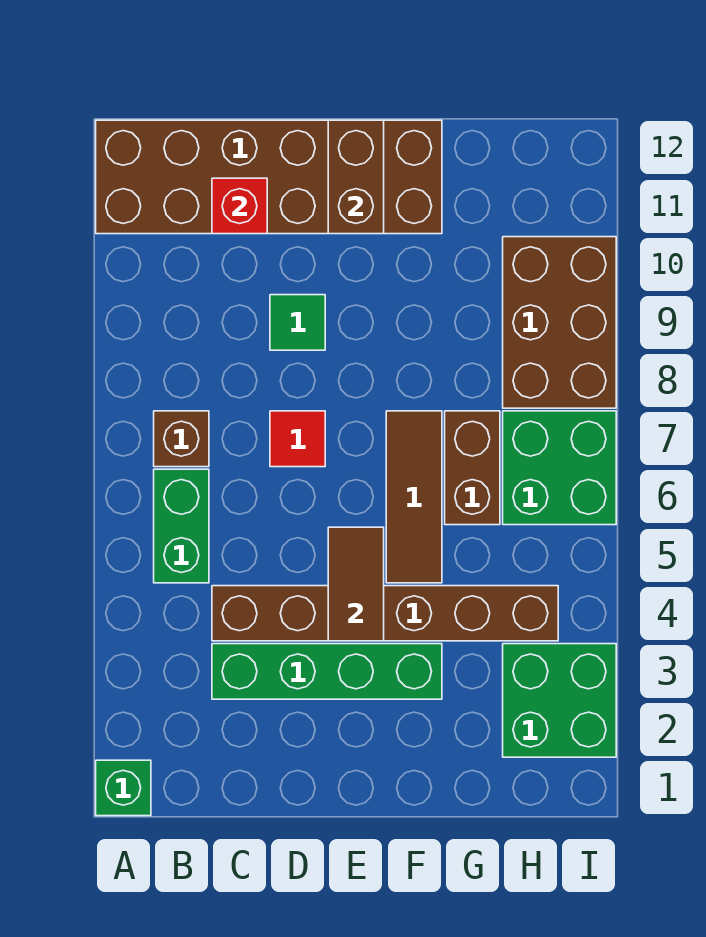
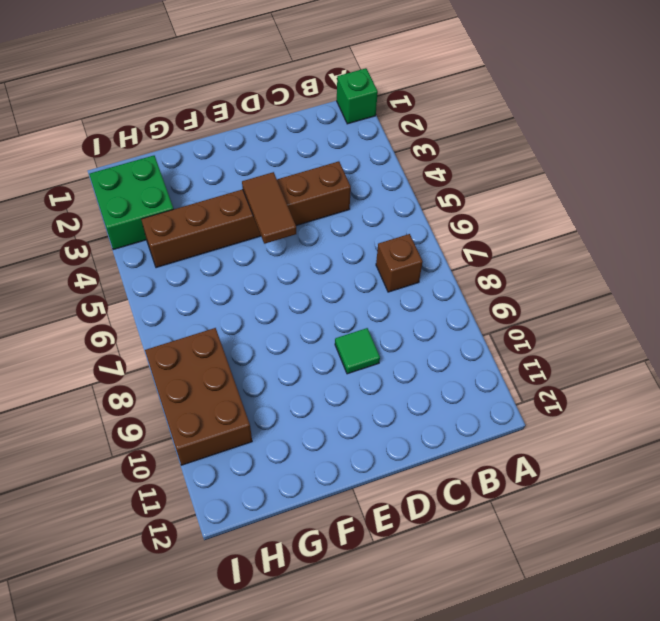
none -> brown brick A11:F12 level 1
none -> green brick B5:B6 level 1
none -> green brick C3:F3 level 1

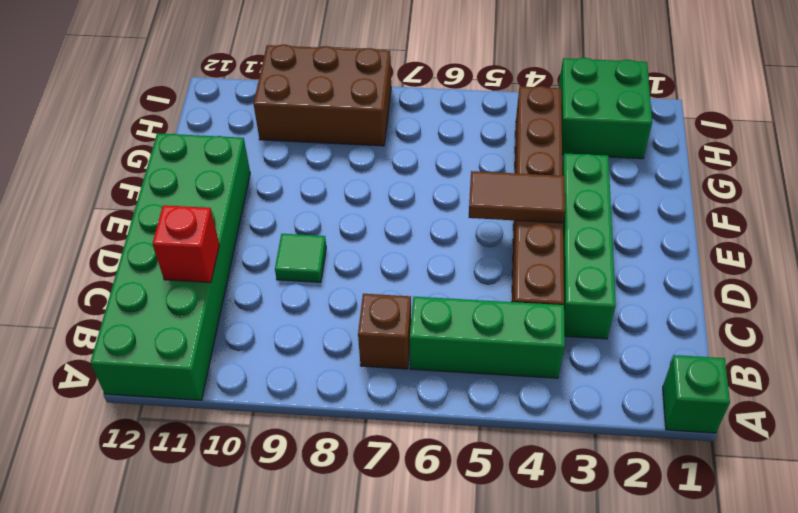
green brick A11:F12 level 1 -> brown brick A11:F12 level 1
green brick B4:B6 level 1 -> green brick B5:B6 level 1
none -> red tile D7 level 1
none -> brown tile F5:F7 level 1
none -> brown brick G6:G7 level 1

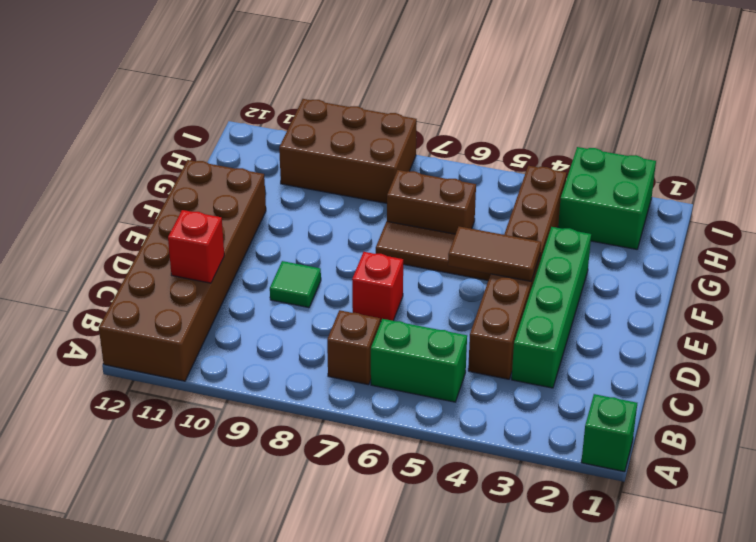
red brick D7 level 1 -> red tile D7 level 1
none -> green brick H6:I7 level 1
none -> brown brick E11:E12 level 2

